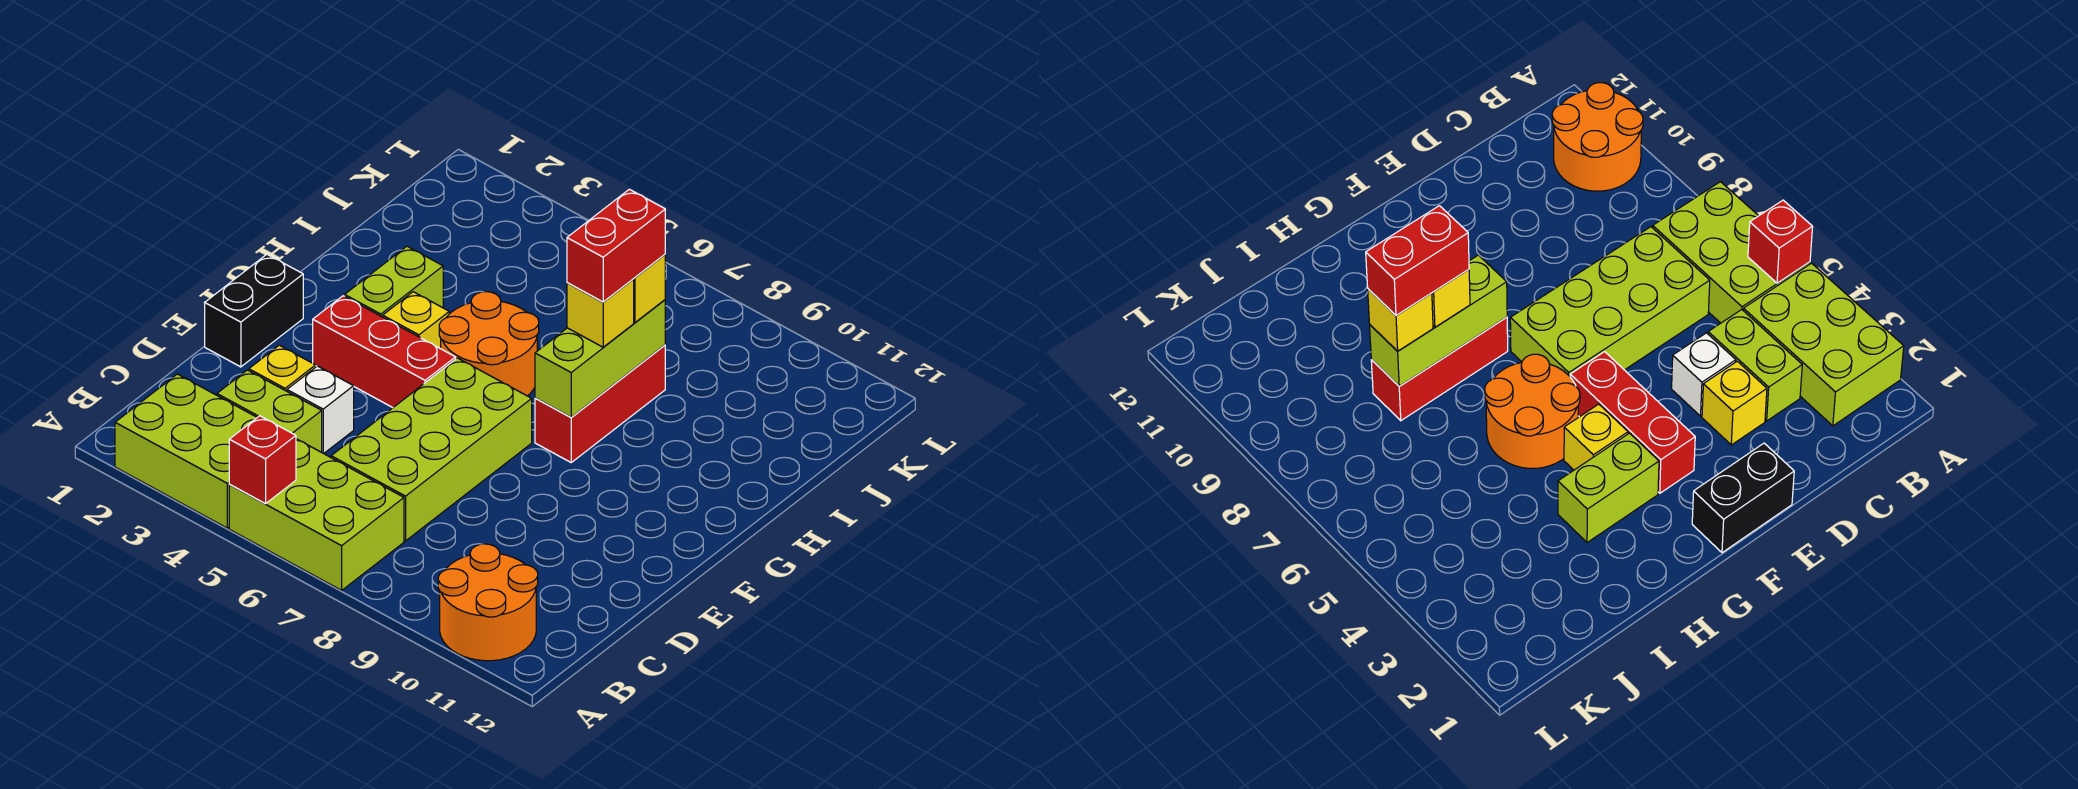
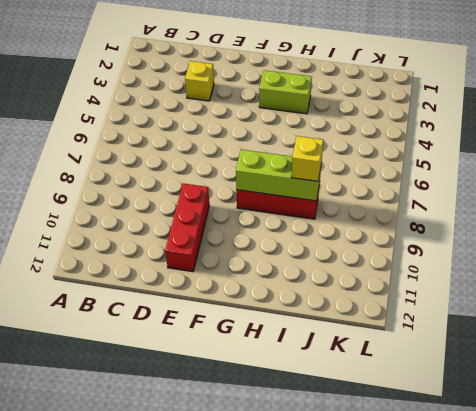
red brick E9:E11 level 1 -> red brick F3:F5 level 1
none -> lime brick A2:B4 level 1
none -> lime brick A5:B7 level 1
none -> orange round brick A10:B11 level 1

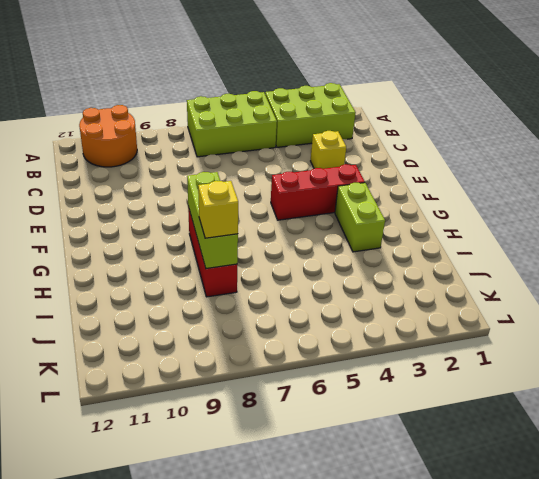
none -> lime brick C3:C4 level 1
none -> lime brick C6:F7 level 1
none -> white brick D4 level 1

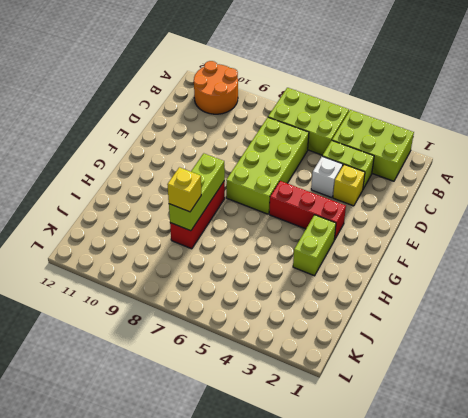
none -> black brick E1:F1 level 1
none -> yellow brick G4 level 1
none -> orange round brick G5:H6 level 1

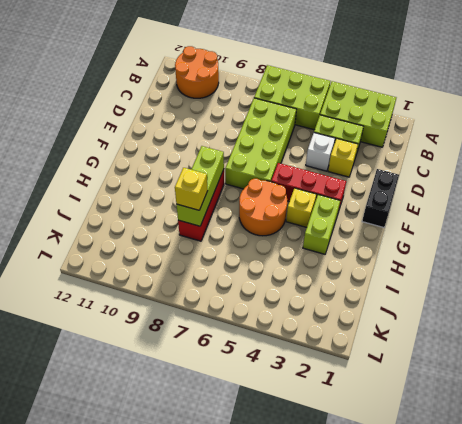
none -> red brick A5 level 2
none -> yellow brick H8 level 3
none -> red brick H8:I8 level 4

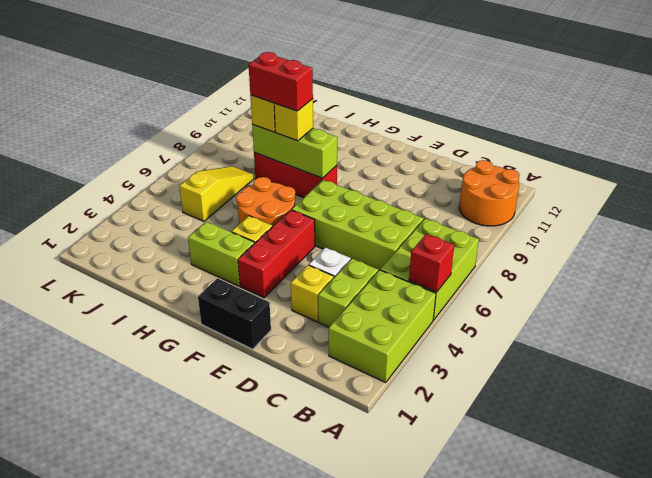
yellow slope J5:J7 level 1 top 5 -> none

